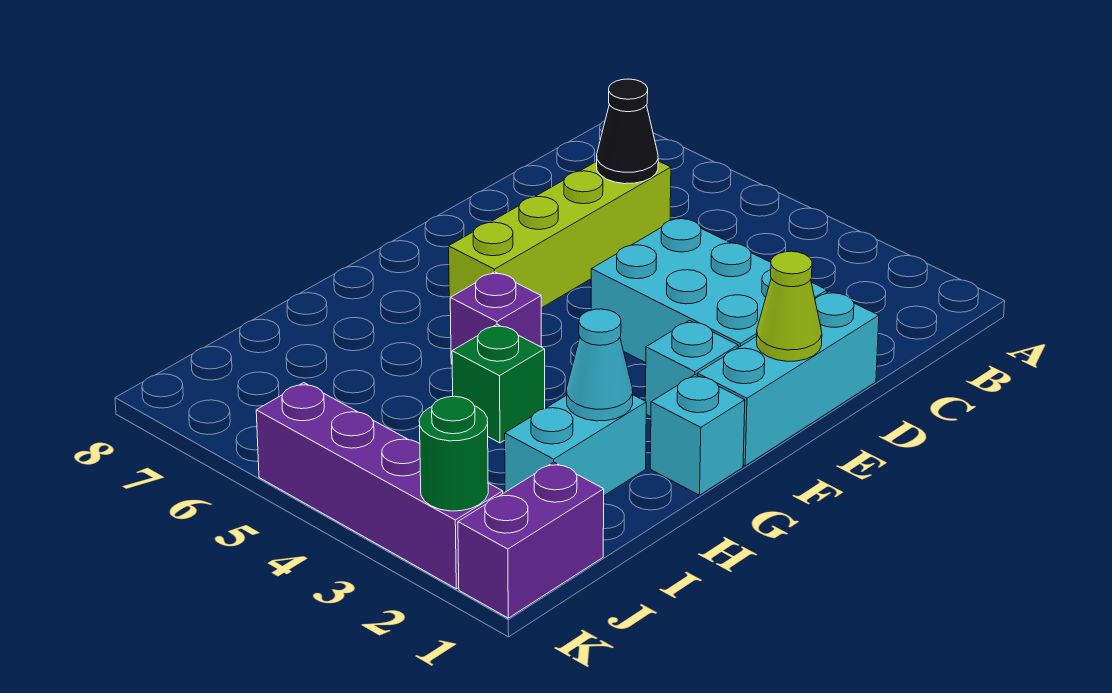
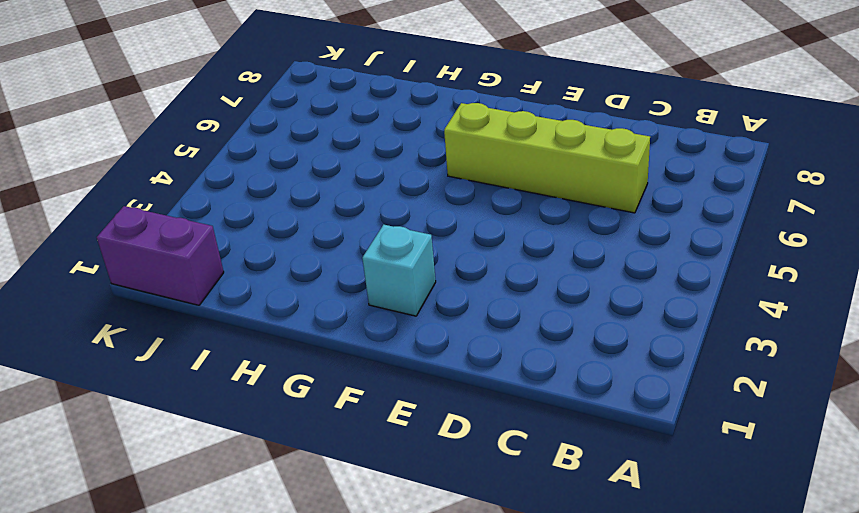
none -> cyan brick D1:F1 level 1
none -> cyan brick D2:E4 level 1
none -> cyan brick G1 level 1

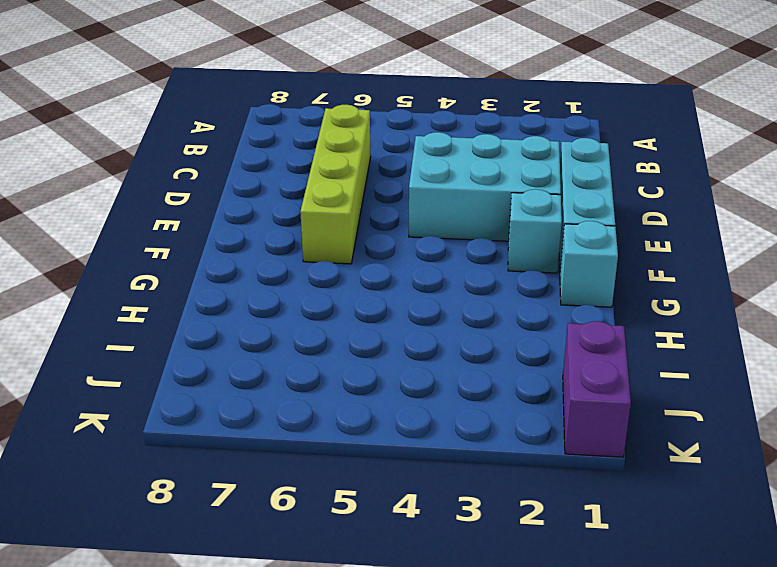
none -> purple brick G5 level 1
none -> cyan brick H2:I2 level 1
none -> green brick H4 level 1

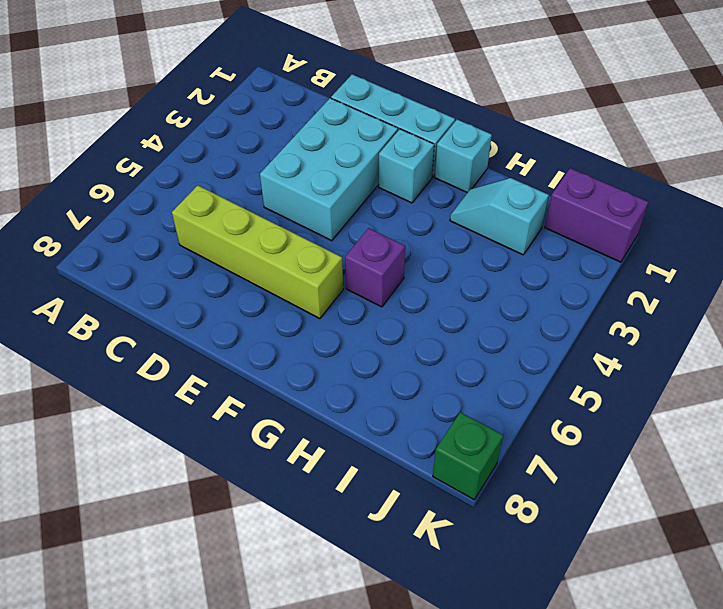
cyan slope H2:I2 level 1 top I -> cyan brick H2:I2 level 1
green brick K8 level 1 -> green brick H4 level 1
none -> purple brick K2:K5 level 1
none -> black cone C6 level 2
none -> lime cone E1 level 2

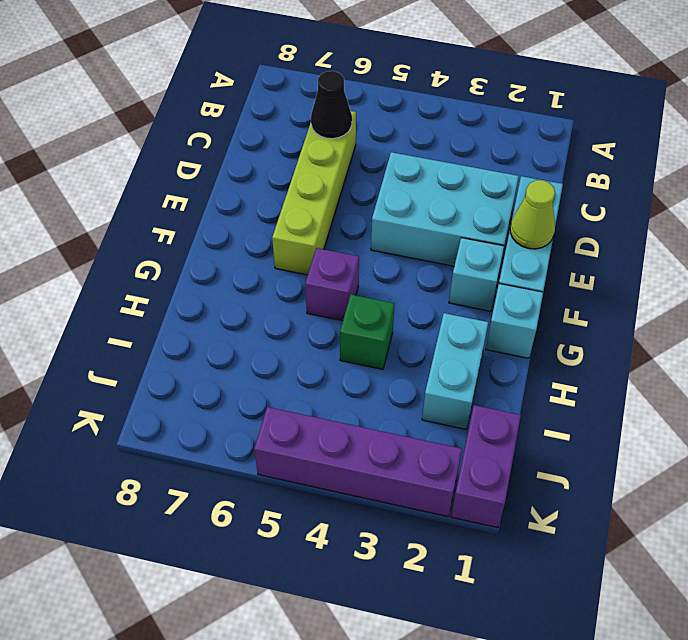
none -> cyan cone H2 level 2
none -> green round brick K2 level 2

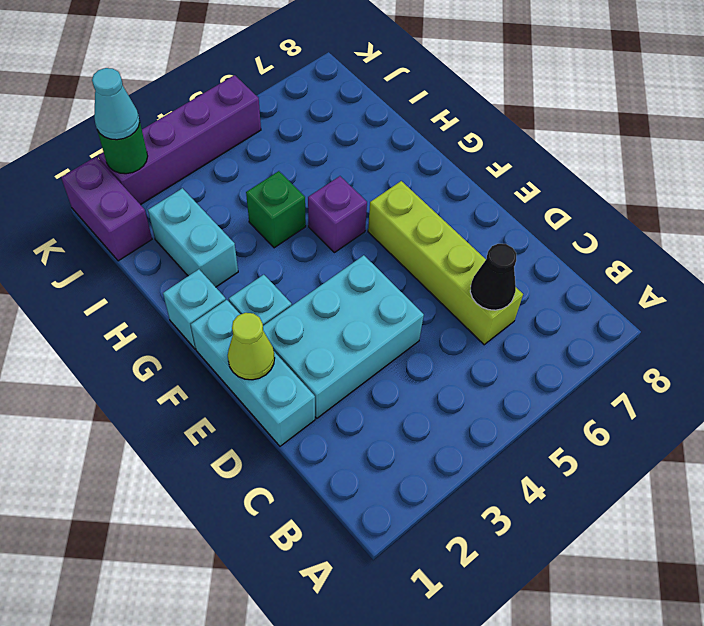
cyan cone K2 level 3 -> cyan cone H2 level 2

